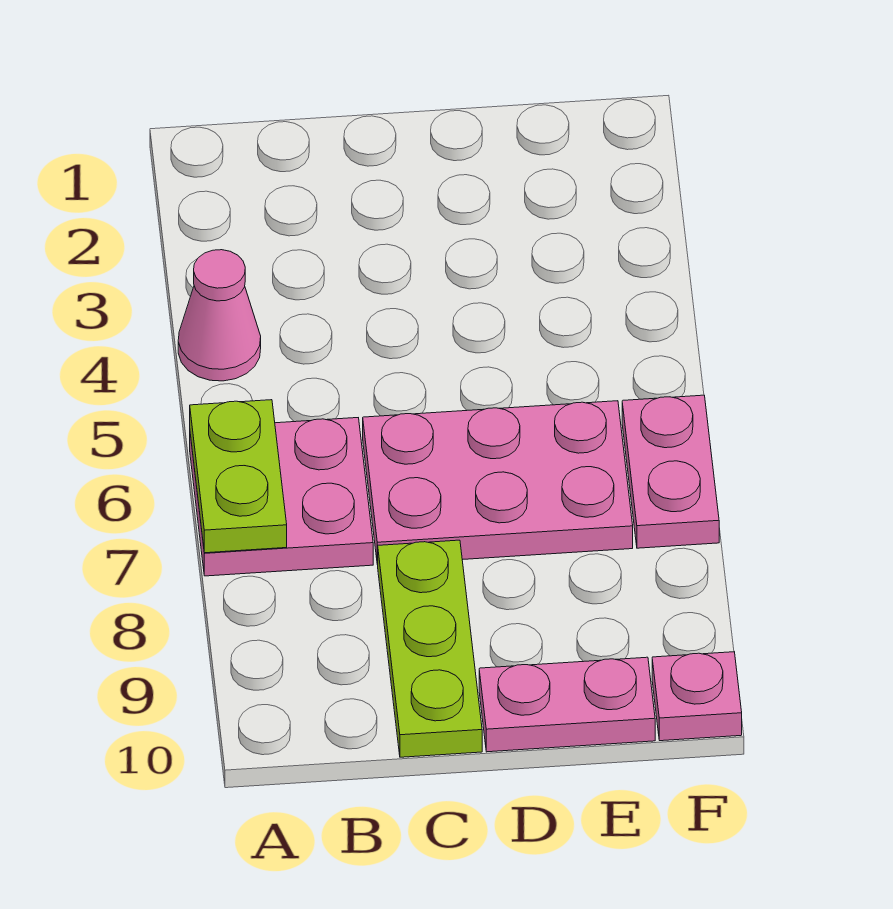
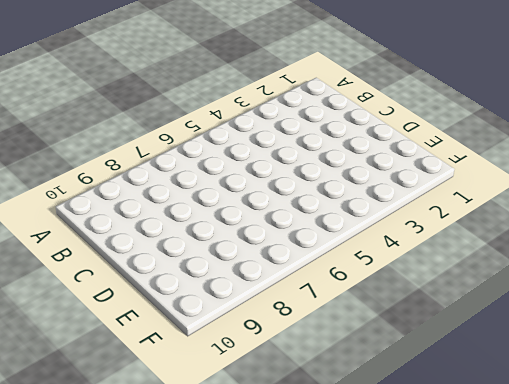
none -> pink cone A4 level 1
none -> pink plate A6:B7 level 1

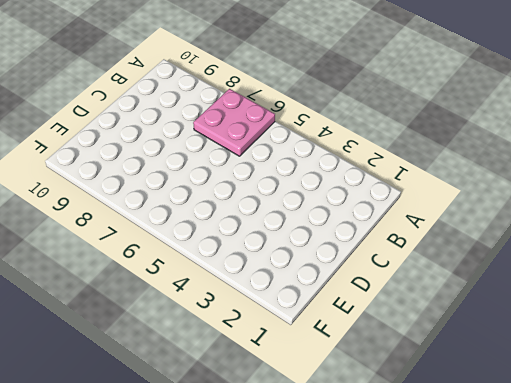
none -> pink cone A4 level 1
none -> pink plate C6:E7 level 1

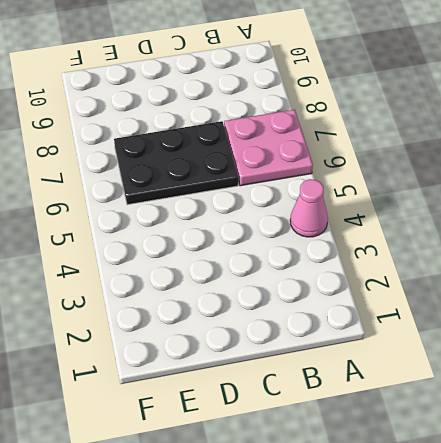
black plate C6:E7 level 1 -> pink plate C6:E7 level 1
none -> lime plate C8:C10 level 1
none -> pink plate D10:E10 level 1

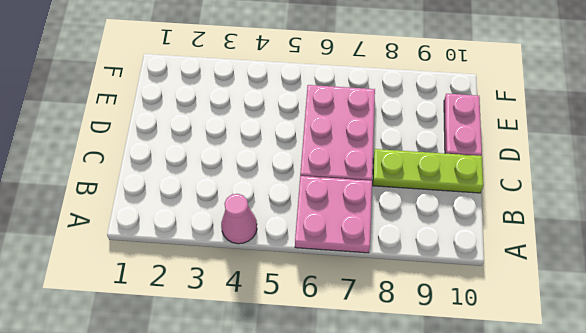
none -> pink plate F6:F7 level 1
none -> pink plate F10 level 1

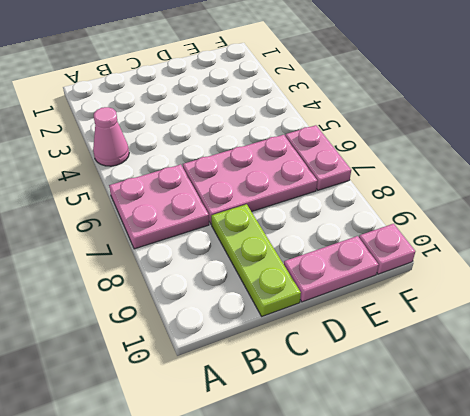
none -> lime plate A6:A7 level 2

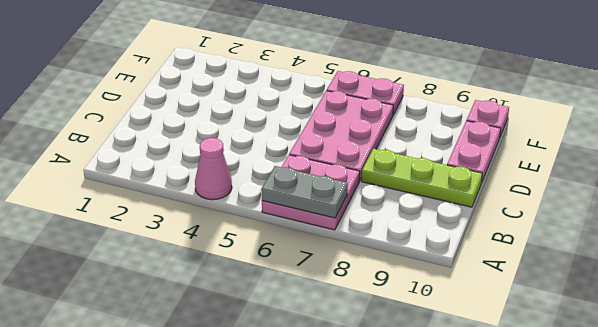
grey plate A6:A7 level 2 -> lime plate A6:A7 level 2

